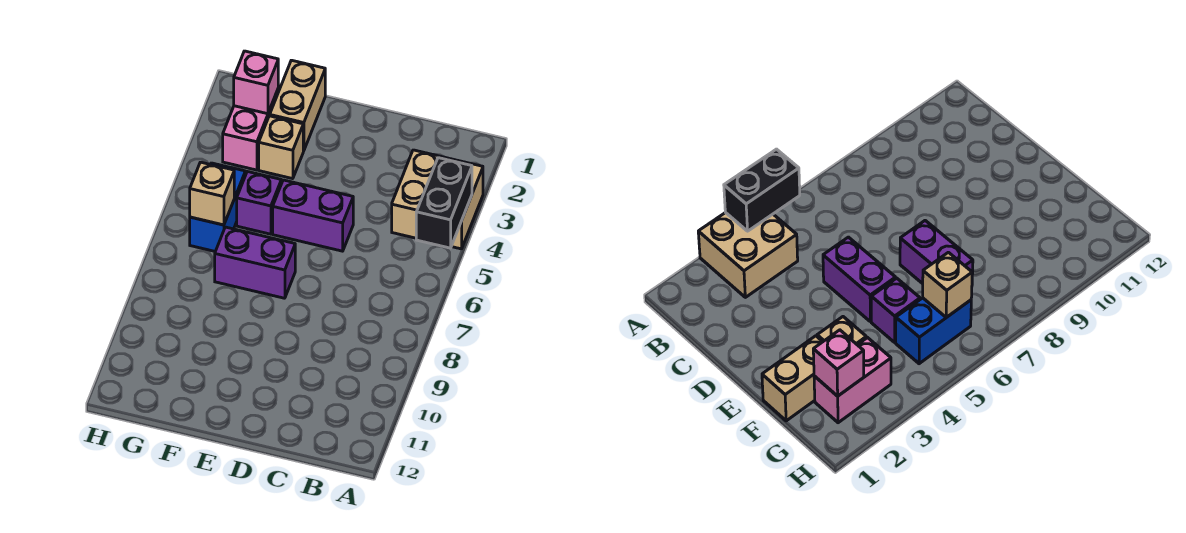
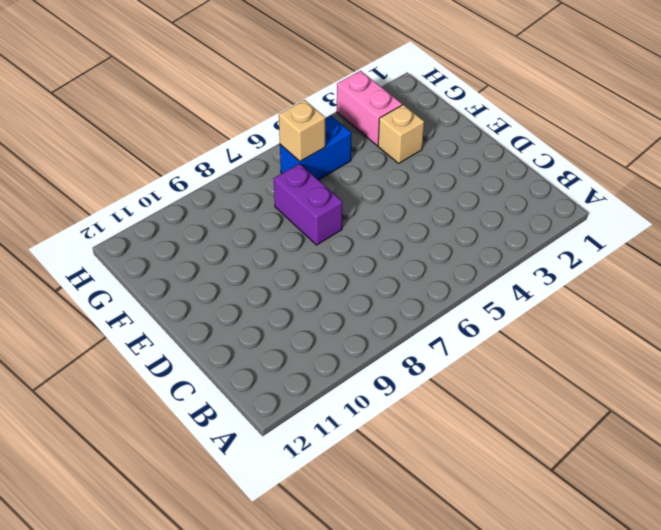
pink brick G3:H3 level 1 -> pink brick G2:G3 level 1
none -> tan brick A3:B4 level 1
none -> purple brick D5:E5 level 1

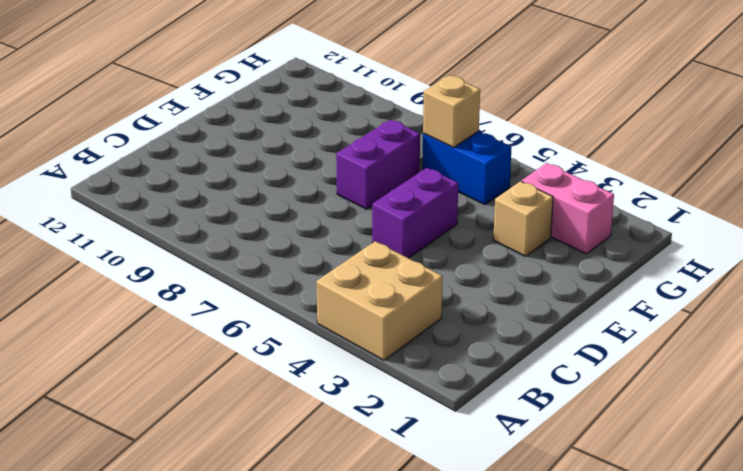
none -> tan brick F1:F2 level 1
none -> purple brick F5 level 1

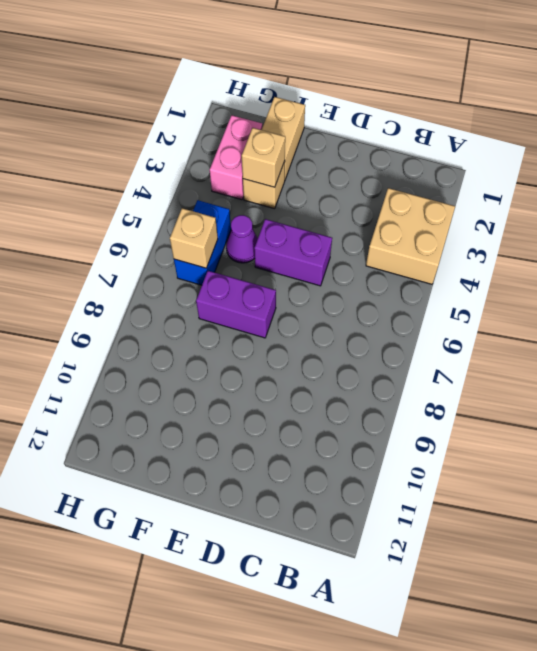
tan brick F3 level 2 -> none
purple cone F5 level 1 -> purple brick F5 level 1
none -> black brick A4:A5 level 2
none -> pink brick G2 level 2

